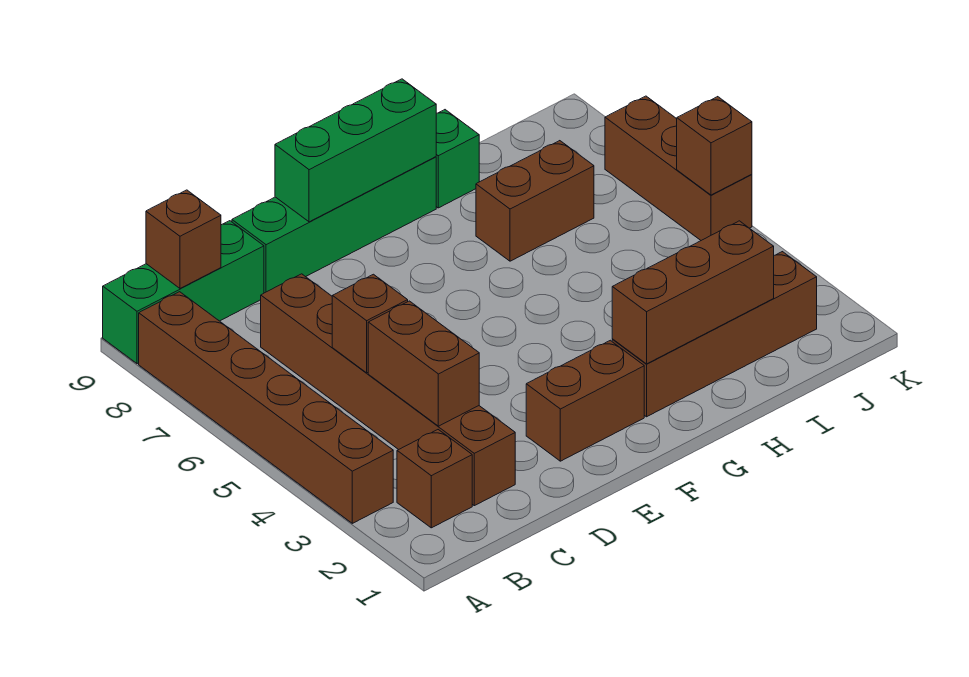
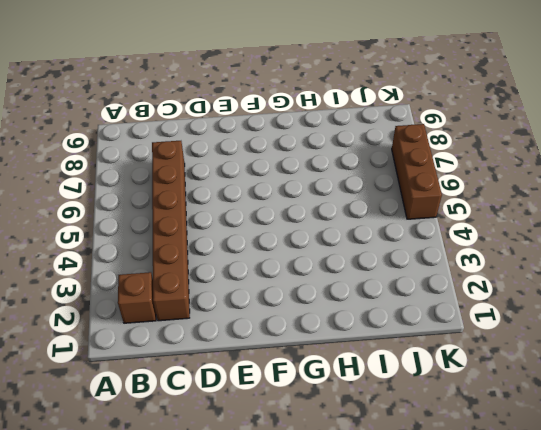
none -> brown brick A3:A8 level 1
none -> green brick A9:C9 level 1
none -> green brick D9:G9 level 1

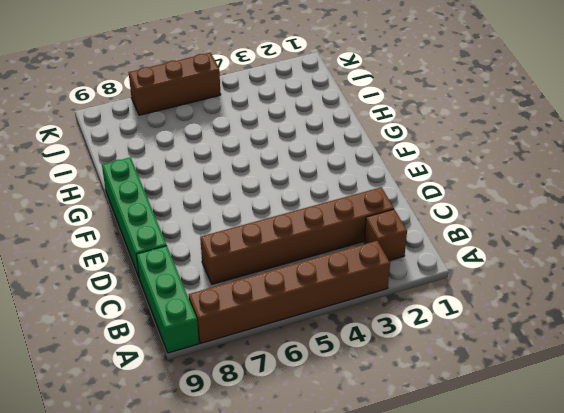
none -> brown brick E2:F2 level 1
none -> brown brick G2:J2 level 1
none -> brown brick H7:I7 level 1

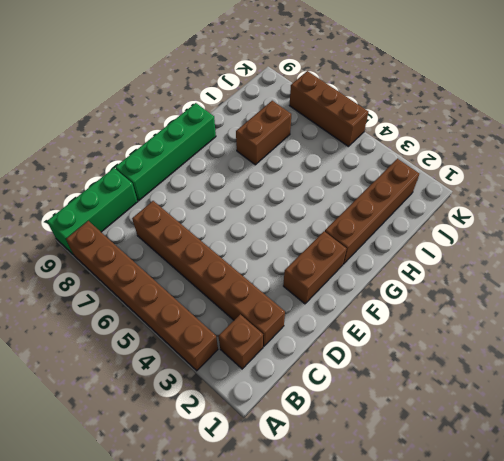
none -> green brick H9 level 1
none -> brown brick B9 level 2
none -> brown brick C3:C4 level 2

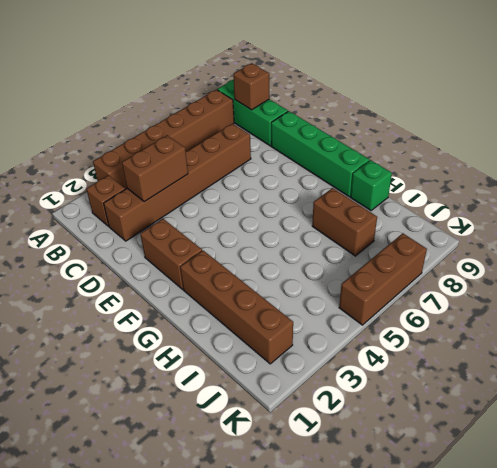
none -> brown brick C5 level 2
none -> green brick E9:G9 level 2
none -> brown brick G2:I2 level 2

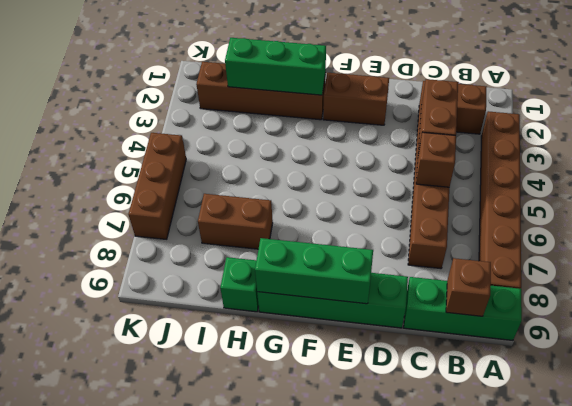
green brick G2:I2 level 2 -> brown brick G2:I2 level 2
none -> brown brick K5 level 2

